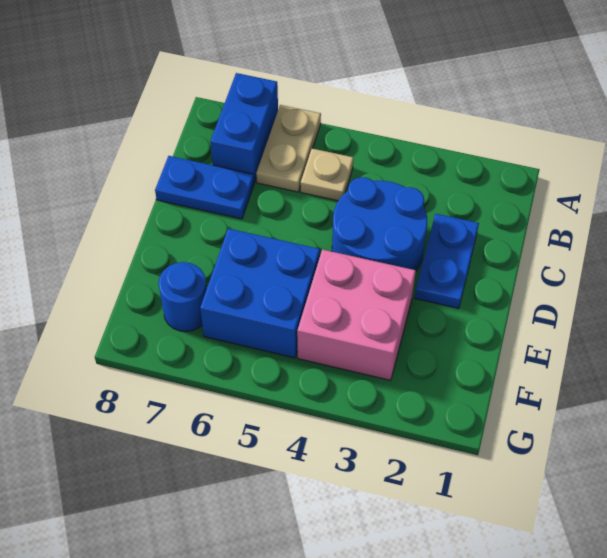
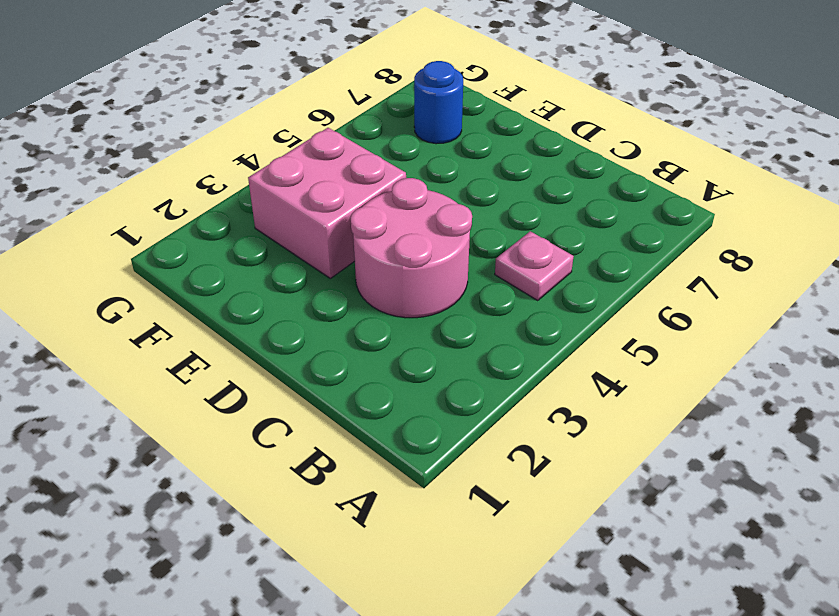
pink plate B5 level 1 -> tan plate B5 level 1
pink round brick C3:D4 level 1 -> blue round brick C3:D4 level 1
none -> tan plate A6:B6 level 1
none -> blue brick A7:B7 level 1

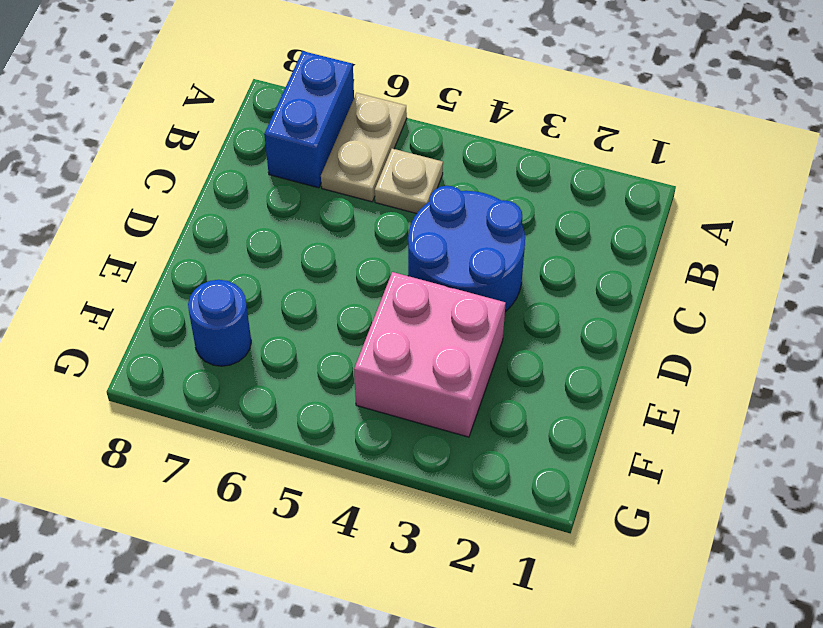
none -> blue plate C2:D2 level 1
none -> blue plate C7:C8 level 1

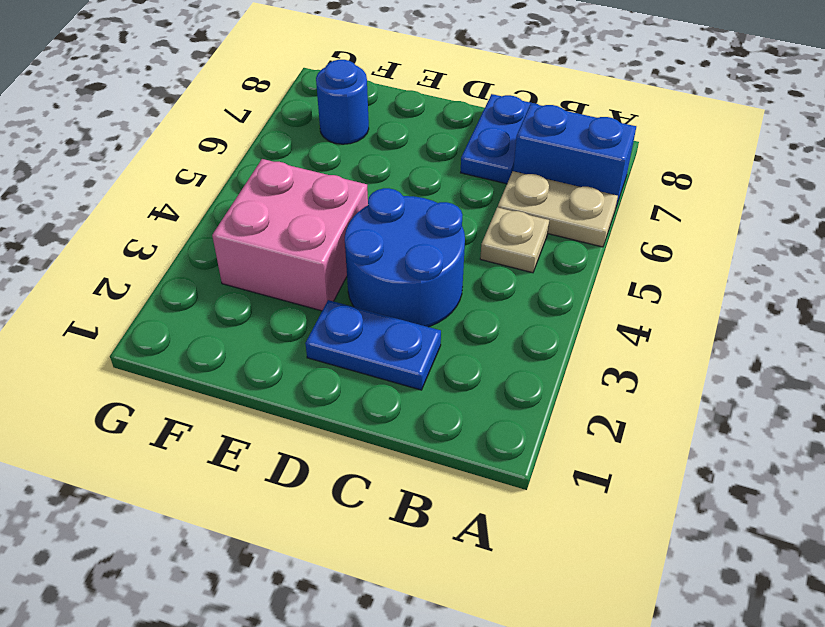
none -> blue brick E5:F6 level 1

